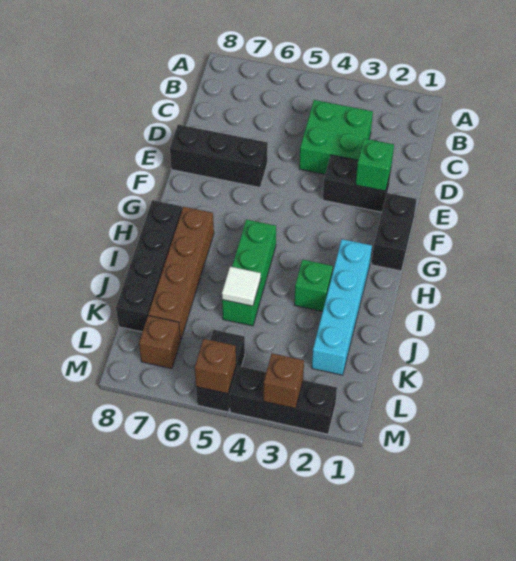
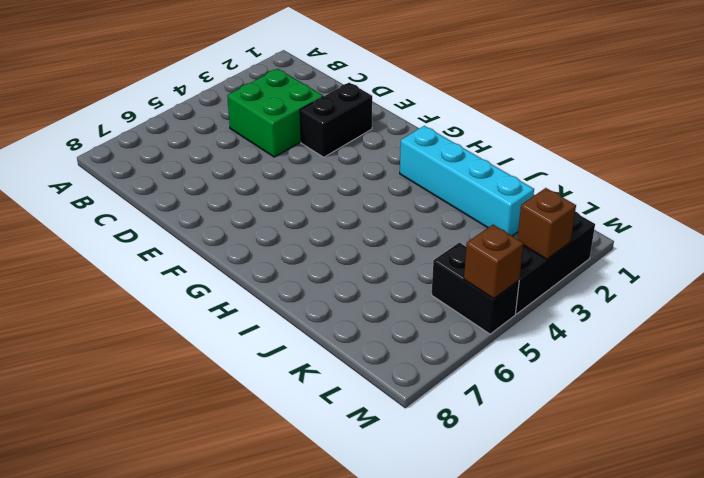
none -> black brick E6:E8 level 1
none -> black brick F1:G1 level 1
none -> green brick H5:J5 level 1

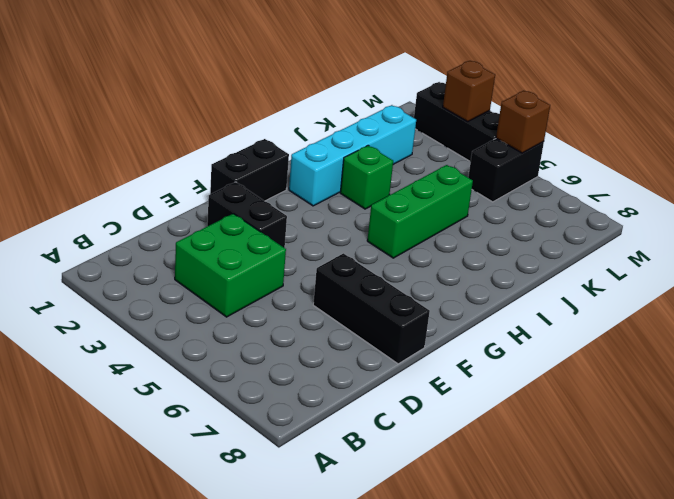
none -> brown brick H7:K7 level 1
none -> black brick H8:K8 level 1
none -> brown brick L7 level 1

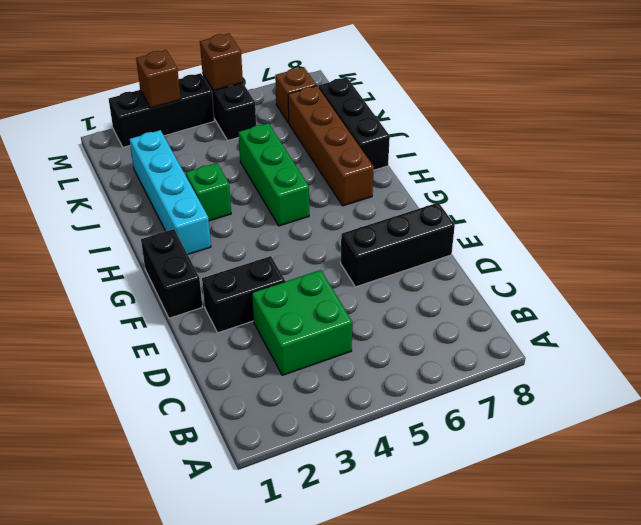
black brick I8:K8 level 1 -> black brick H8:K8 level 1
none -> green brick E2 level 2
none -> white tile J5 level 2

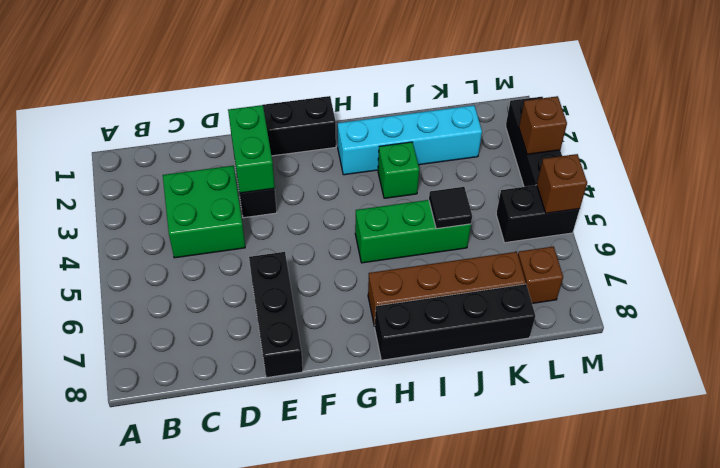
green brick E2:E3 level 2 -> green brick E2 level 2
black tile J5 level 2 -> white tile J5 level 2

